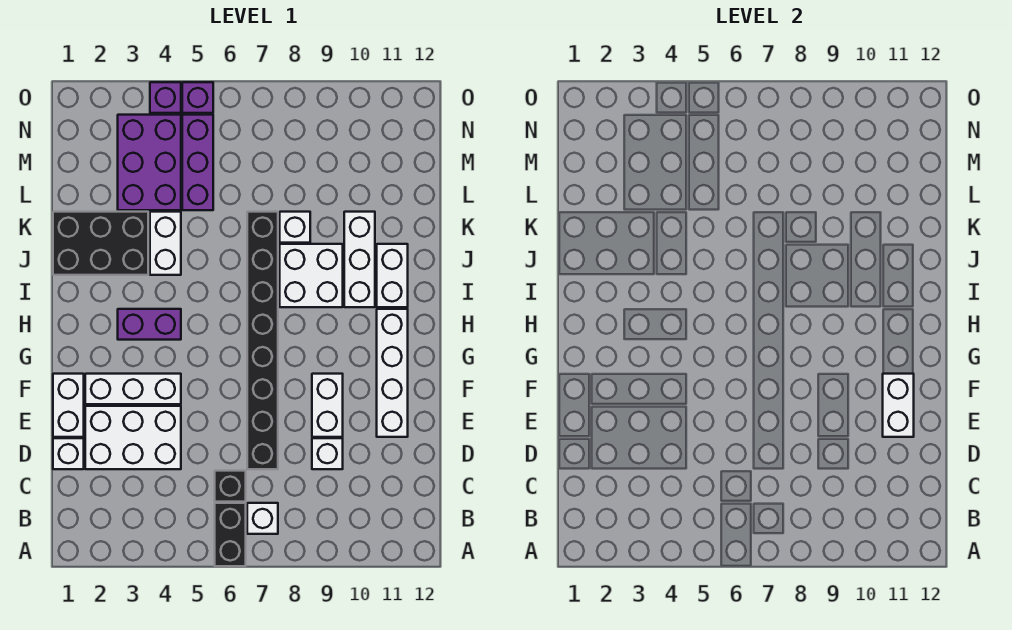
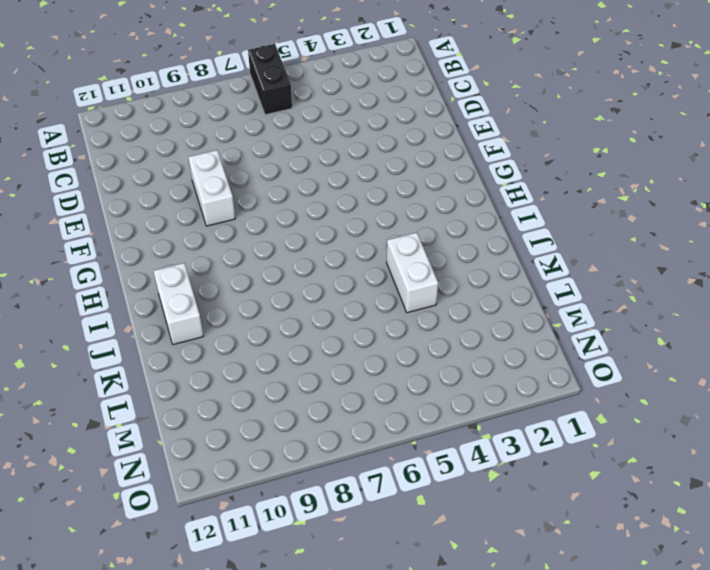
none -> white brick B7 level 1
none -> black brick C6 level 1
none -> white brick D1 level 1

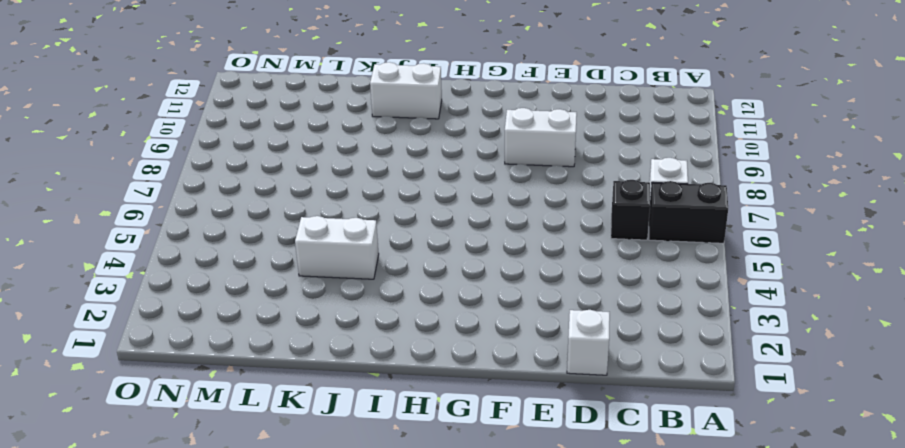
none -> white brick D2:E4 level 1
none -> black brick D7:K7 level 1
none -> white brick D9 level 1

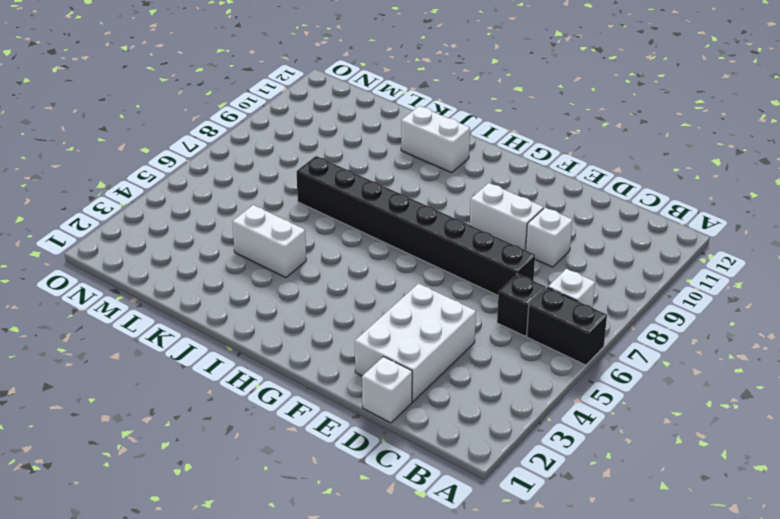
none -> white brick E1:F1 level 1
none -> white brick E11:H11 level 1
none -> white brick F2:F4 level 1

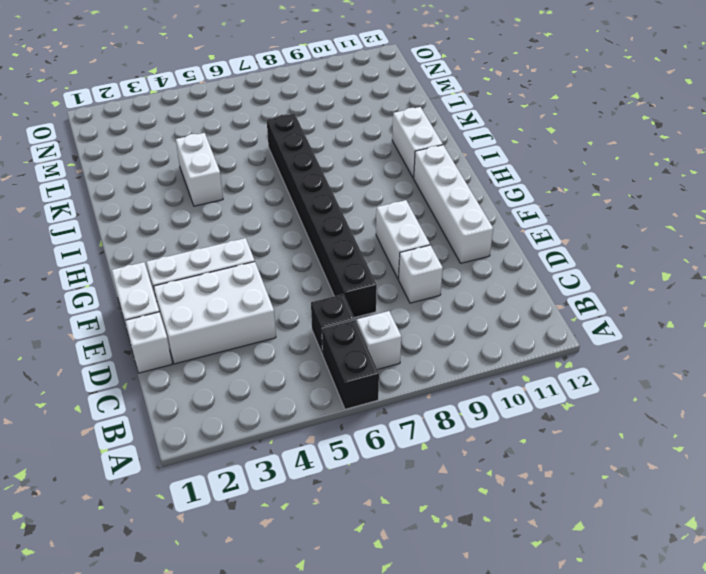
none -> purple brick H3:H4 level 1
none -> white brick I8:J9 level 1
none -> white brick I10:K10 level 1

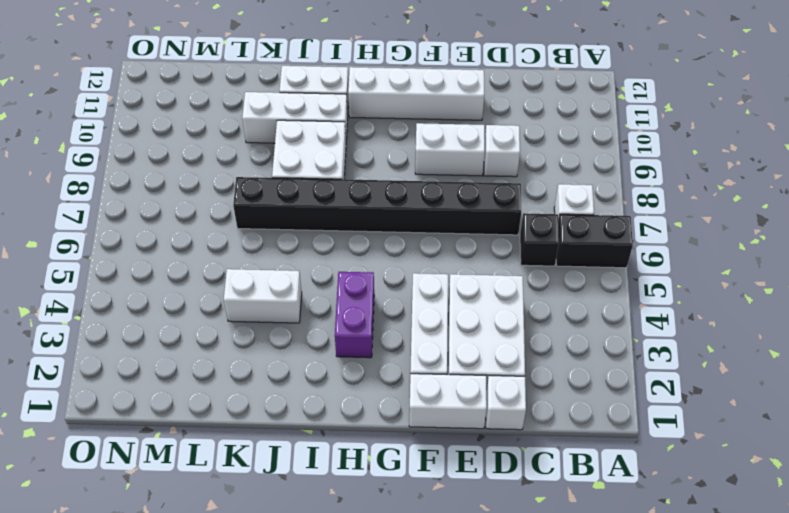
none -> black brick J1:K3 level 1
none -> white brick K8 level 1
none -> purple brick L3:N4 level 1

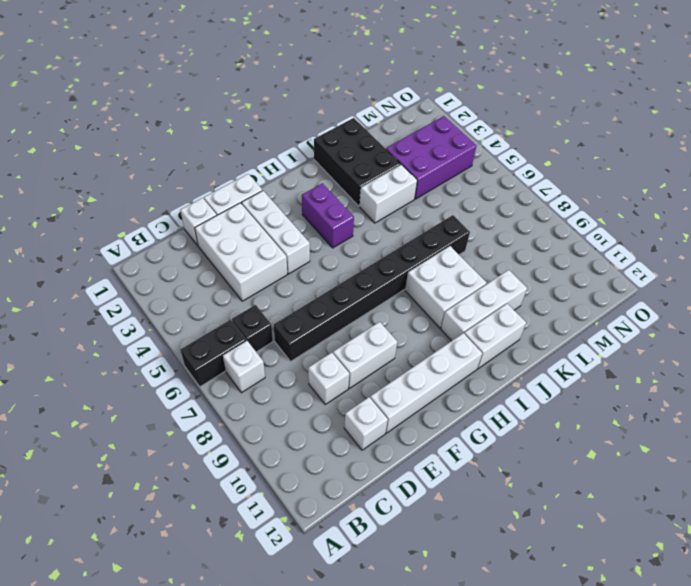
white brick D11 level 1 -> white brick K8 level 1
none -> purple brick L5:N5 level 1
none -> purple brick O4 level 1
none -> purple brick O5 level 1

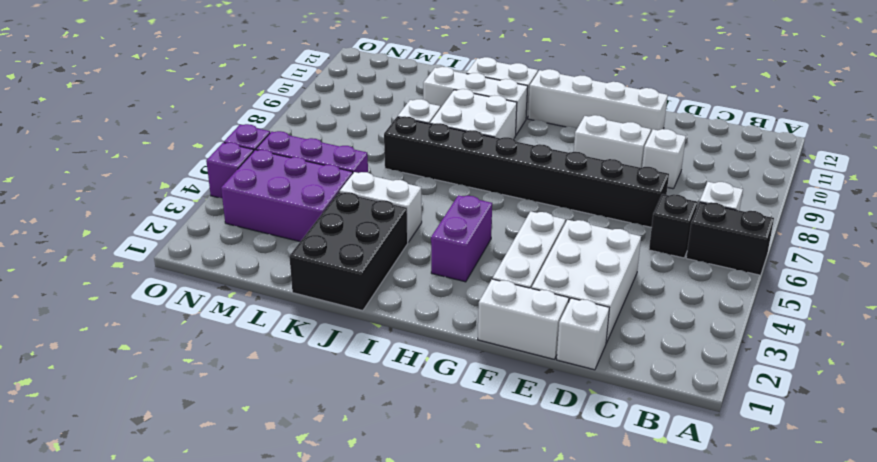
none -> white brick E11:F11 level 2

